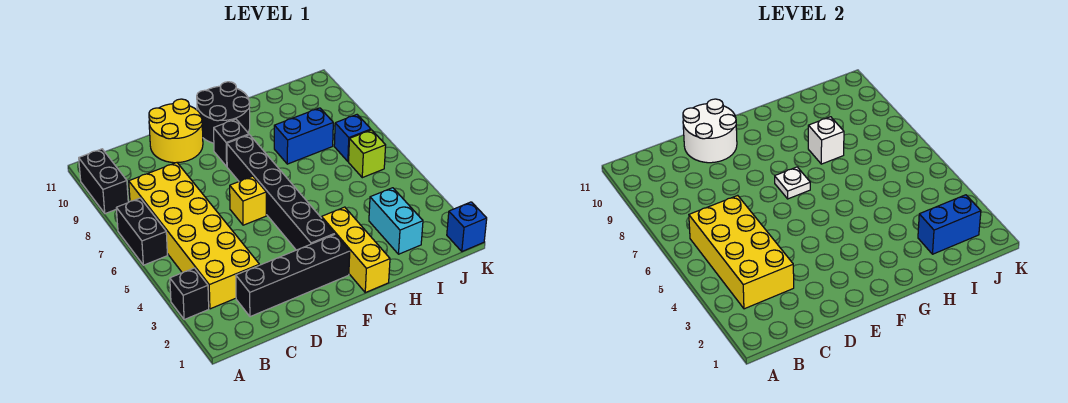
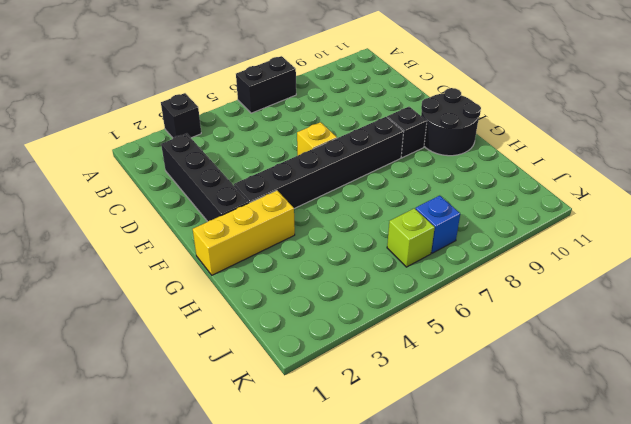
none -> black brick A9:A10 level 1
none -> yellow brick B3:C8 level 1
none -> yellow round brick D10:E11 level 1

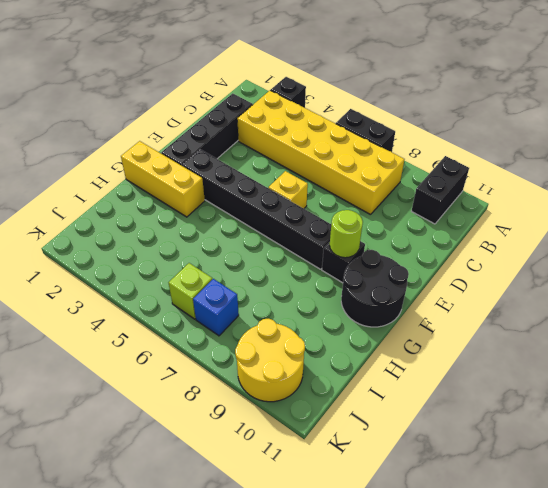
black brick A10:B10 level 1 -> black brick A9:A10 level 1
lime round brick F9 level 2 -> none
yellow round brick J9:K10 level 1 -> yellow round brick D10:E11 level 1
none -> blue brick H8:I8 level 1
none -> cyan brick I2:I3 level 1
none -> blue brick K1 level 1

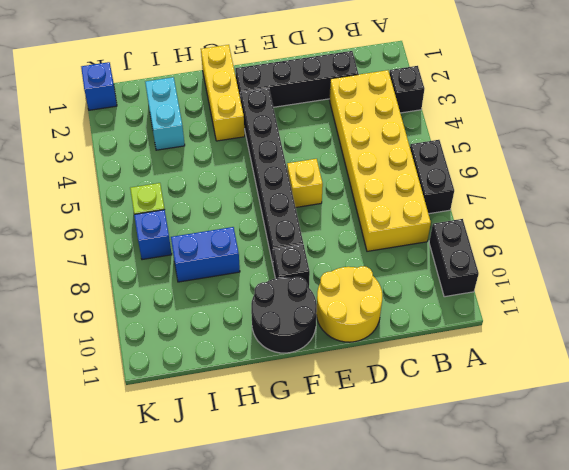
none -> yellow brick B3:C6 level 2
none -> white round brick D10:E11 level 2
none -> white plate F7 level 2

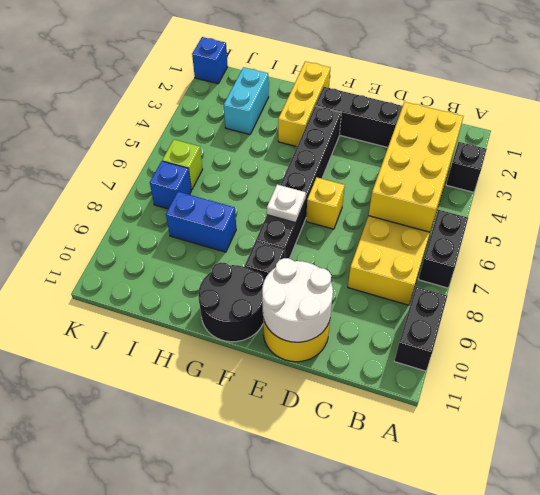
none -> white brick H8 level 2
none -> blue brick I2:J2 level 2

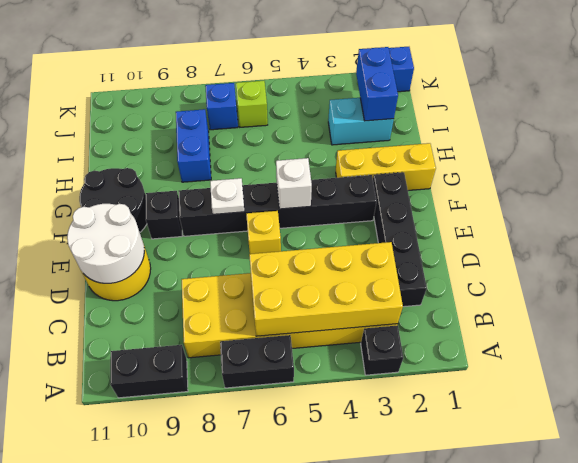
white brick F5 level 2 -> white brick H8 level 2

